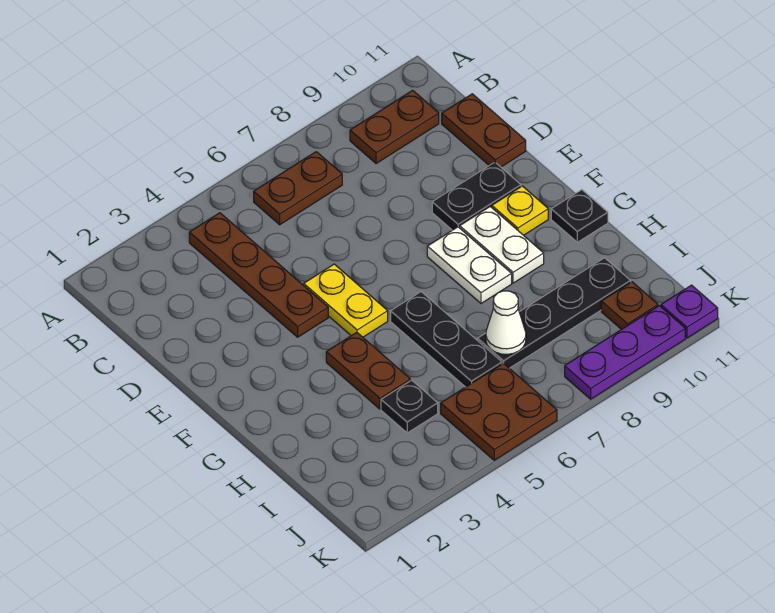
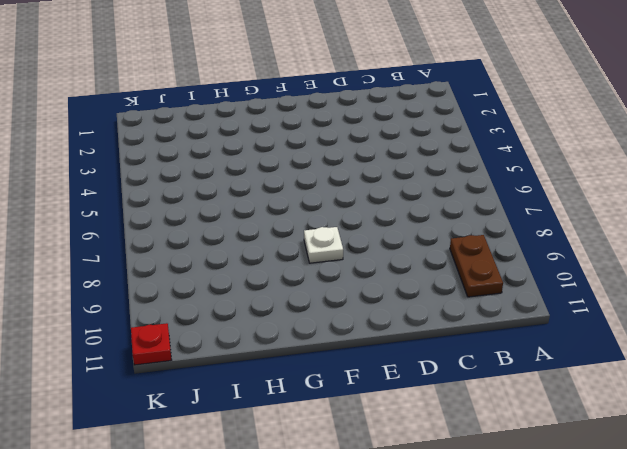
white plate F8 level 1 -> white plate F8:G8 level 1
red plate K11 level 1 -> purple plate K11 level 1
none -> brown plate B4:E4 level 1
none -> brown plate B6:B7 level 1
none -> brown plate C11:D11 level 1

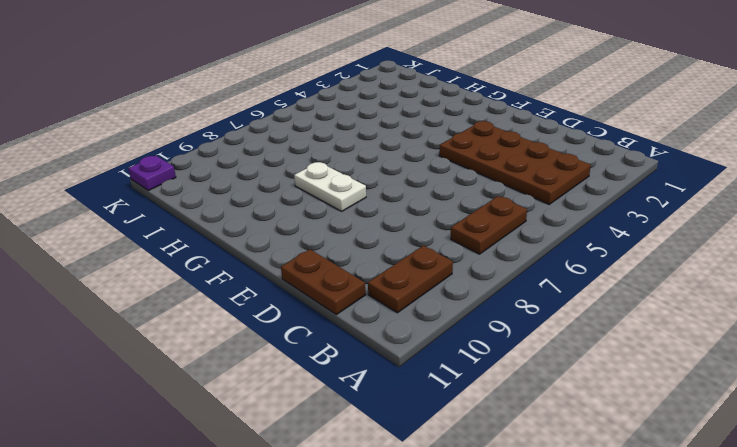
brown plate B3:E4 level 1 -> brown plate B4:E4 level 1
none -> yellow plate E5:F5 level 1
none -> black plate E9:E10 level 1
none -> white plate F9:G9 level 1

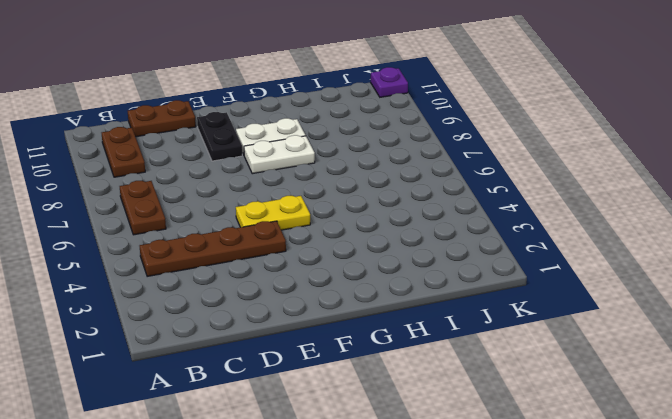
none -> yellow plate F10 level 1
none -> brown plate G4:H4 level 1
none -> black plate G6:I6 level 1

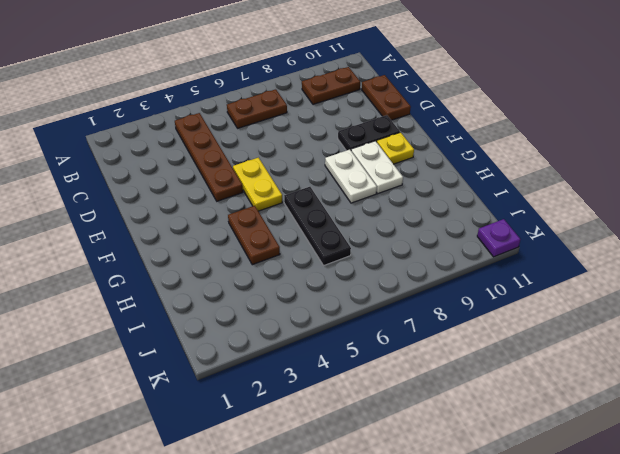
none -> black plate G11 level 1
none -> black plate I4 level 1
none -> black plate I7:I10 level 1

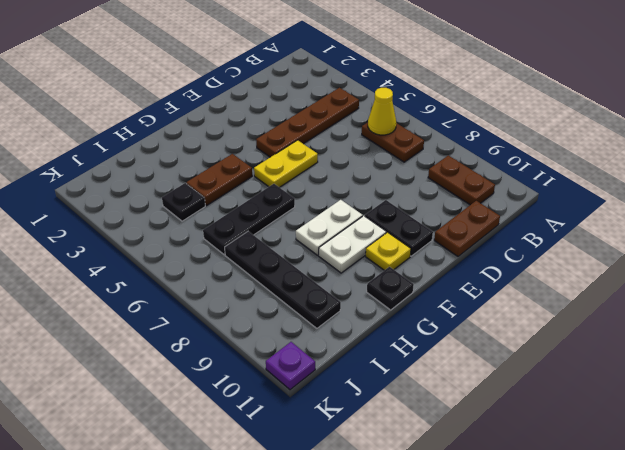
yellow cone B6 level 2 -> none
none -> brown plate J5:K6 level 1
none -> brown plate J10 level 1
none -> purple plate K8:K10 level 1

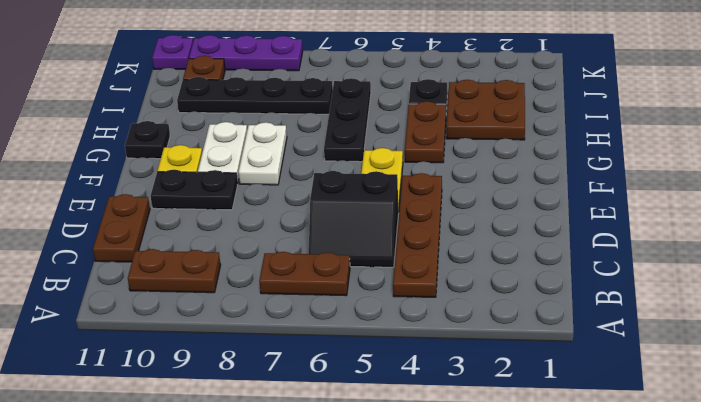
black slope C5:D6 level 1 top D -> none
brown plate H2:I3 level 1 -> brown plate J5:K6 level 1
none -> white cone I7 level 2

